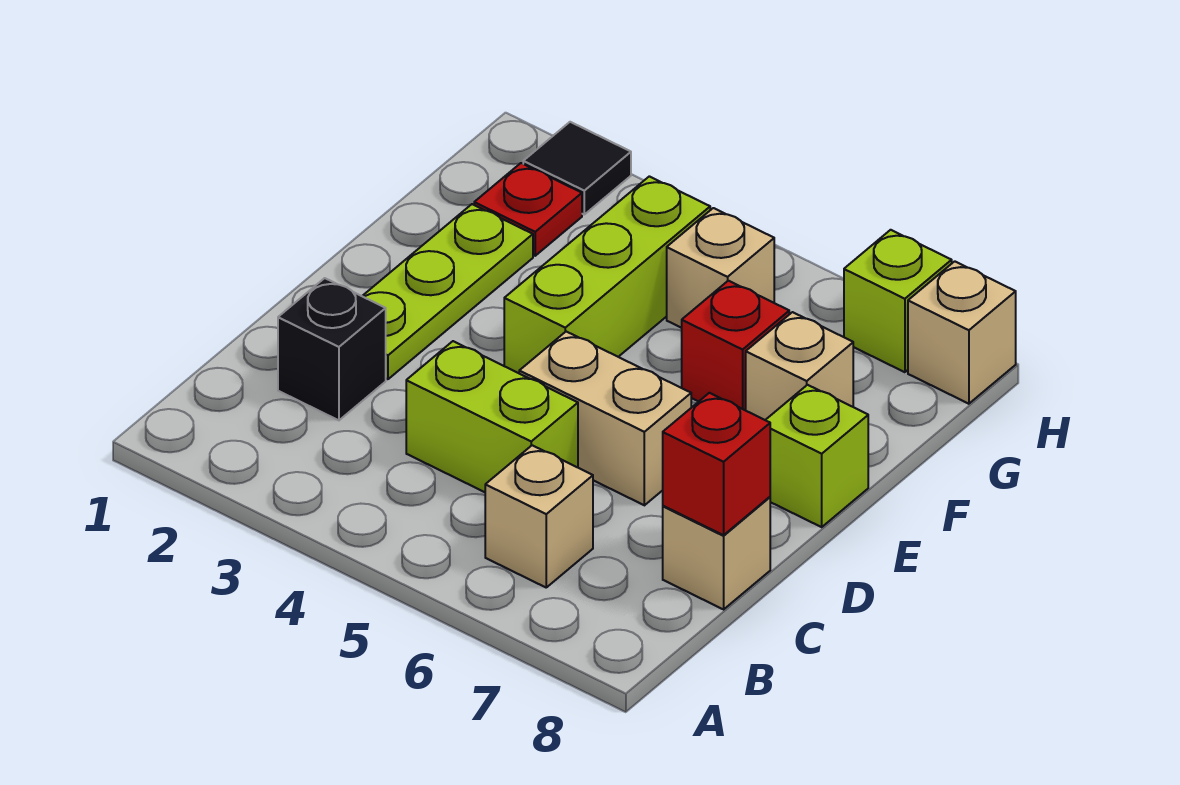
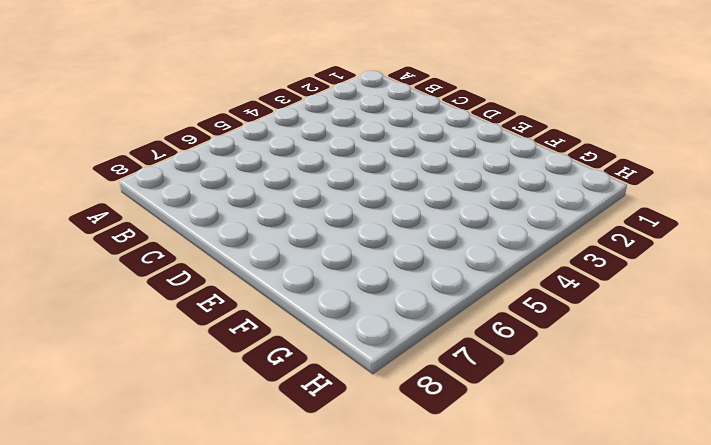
none -> tan brick B6 level 1
none -> black brick C2 level 1
none -> lime brick C4:C5 level 1

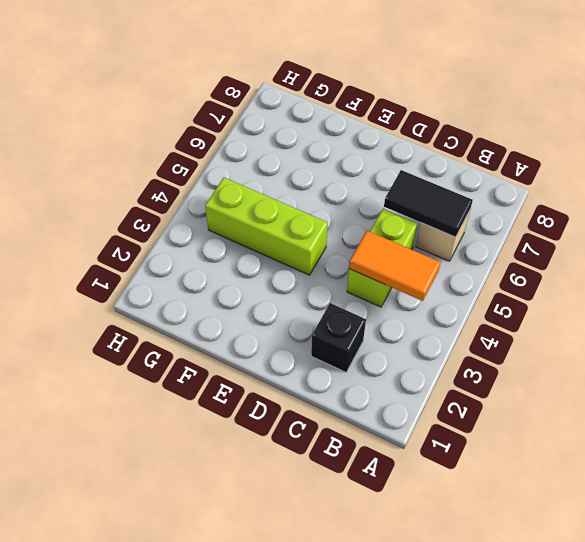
orange tile B4:C4 level 2 -> none
black tile B6:C6 level 2 -> none
none -> tan brick C8 level 1
none -> lime plate D2:F2 level 1
none -> tan brick D5:D6 level 1

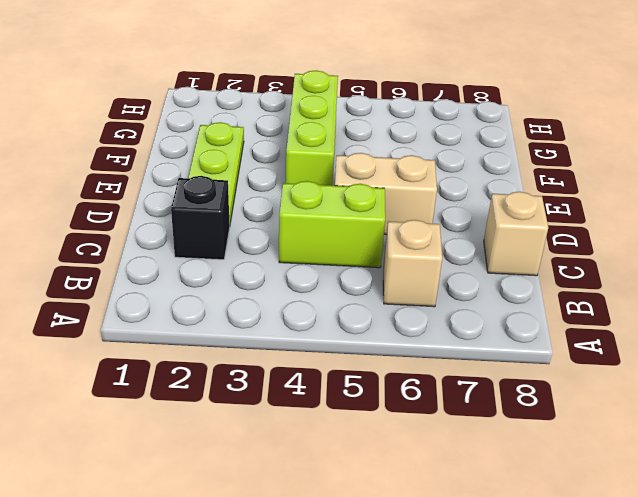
none -> lime brick E8 level 1
none -> red brick F6 level 1
none -> tan brick F7 level 1

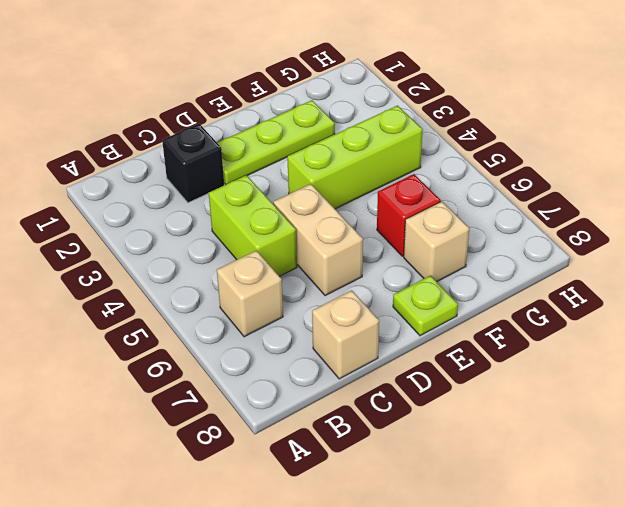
lime plate E8 level 1 -> lime brick E8 level 1
none -> red plate G2 level 1
none -> tan brick G5 level 1
none -> black tile H2 level 1

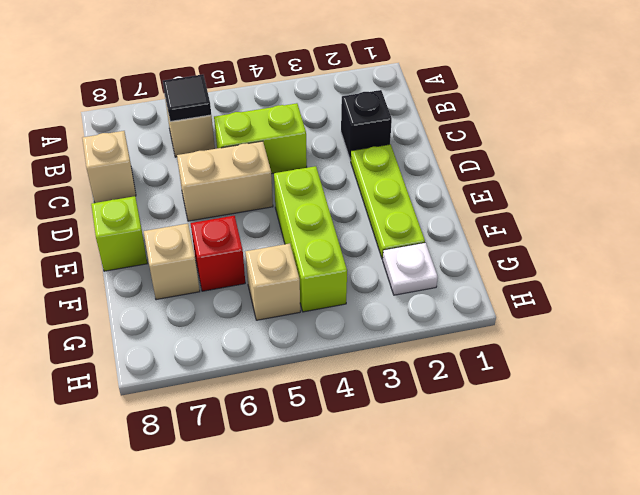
black tile B6 level 2 -> black tile H2 level 1
white plate G2 level 1 -> red plate G2 level 1
none -> lime brick H7 level 1
none -> tan brick H8 level 1
none -> red brick C8 level 2

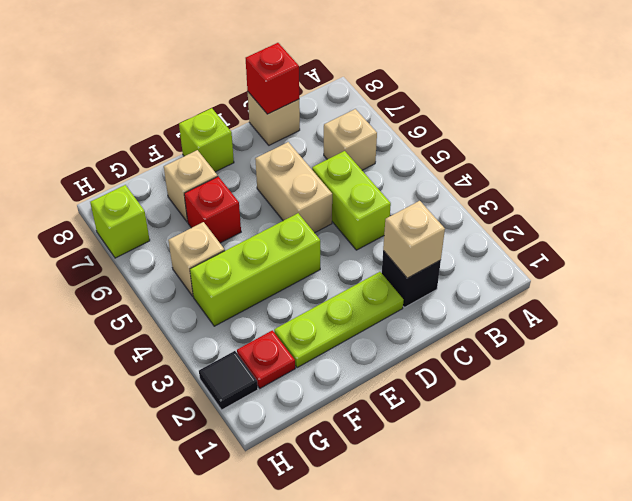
tan brick C2 level 2 -> tan brick H8 level 1

